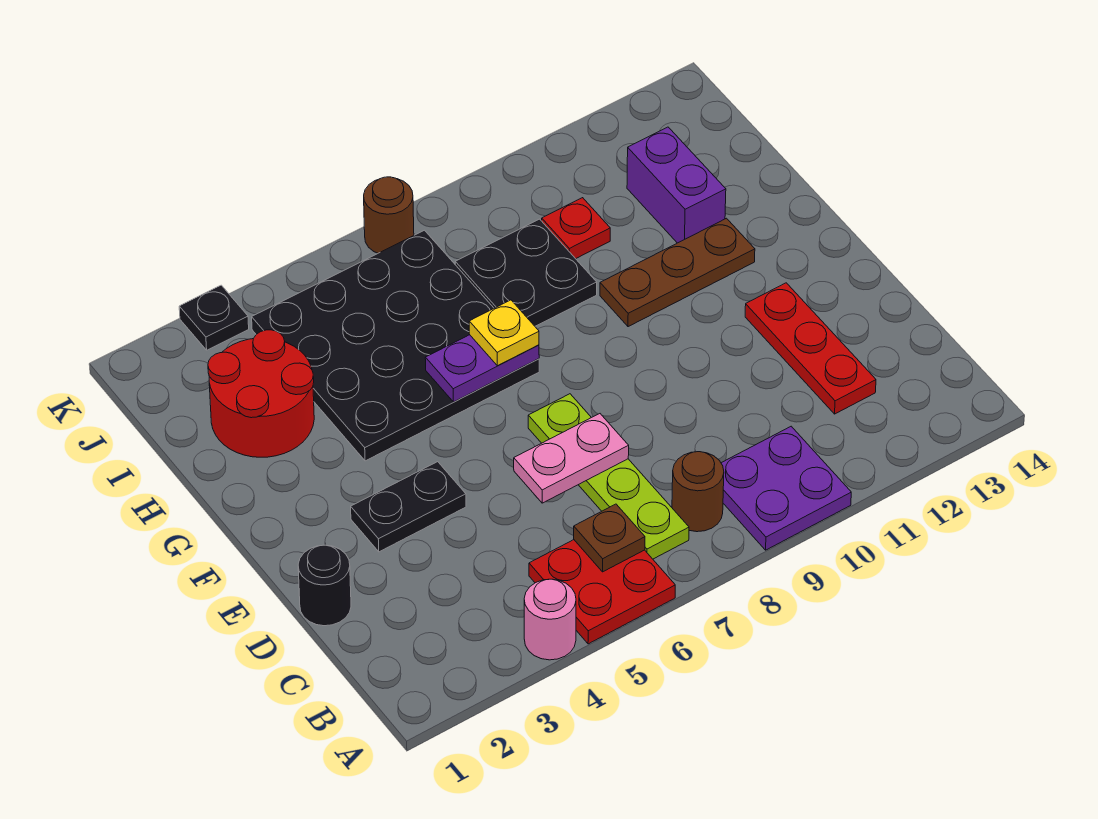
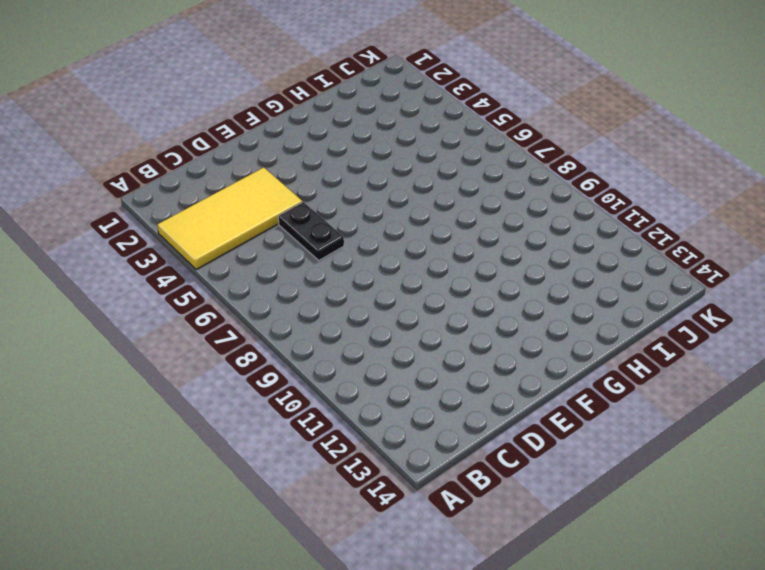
yellow tile A3:D4 level 1 -> pink round brick A4 level 1
black plate D5:D6 level 1 -> black plate E3:E4 level 1
none -> red plate A5:B6 level 1
none -> purple plate A9:B10 level 1
none -> lime plate B7:E7 level 1

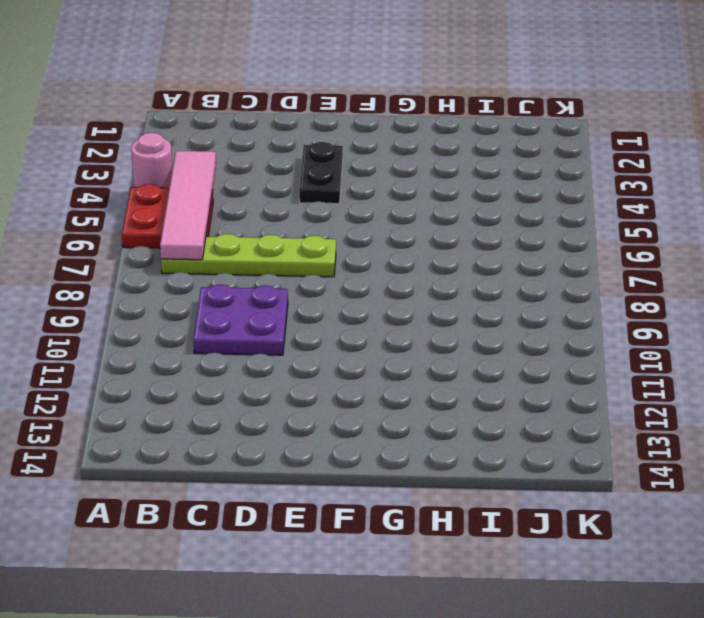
pink tile B4:B7 level 2 -> brown plate B6 level 2
purple plate C9:D10 level 1 -> purple plate A9:B10 level 1
none -> brown round brick B8 level 1
none -> red plate C12:E12 level 1
none -> black round brick D1 level 1

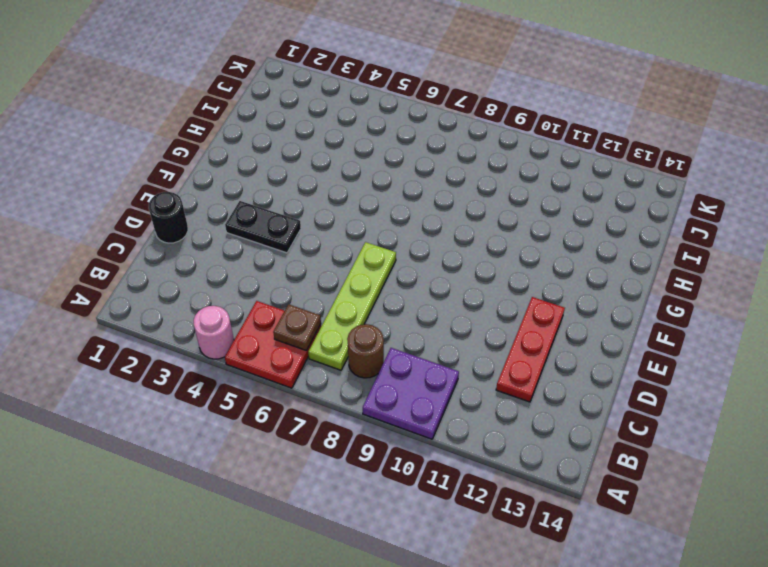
none -> black plate G4:J7 level 1
none -> brown plate G10:G12 level 1
none -> red round brick H2:I3 level 1

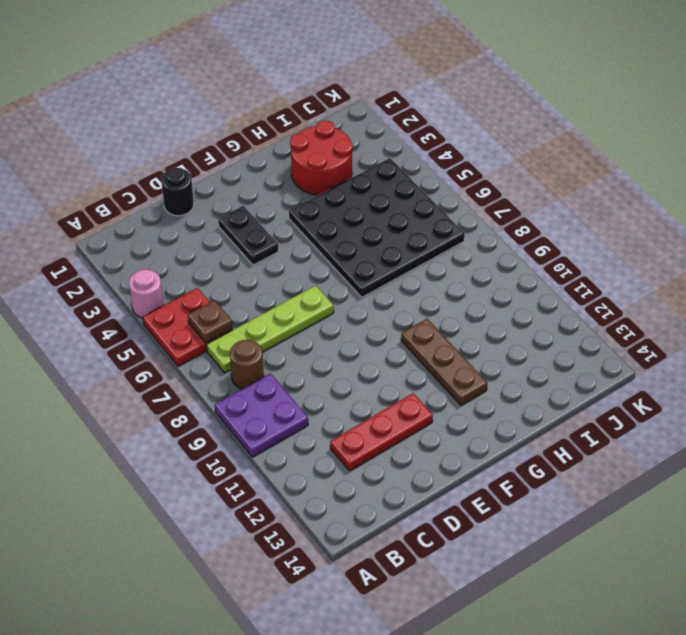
none -> black plate H8:I9 level 1
none -> purple brick H12:I12 level 1
none -> red plate I10 level 1

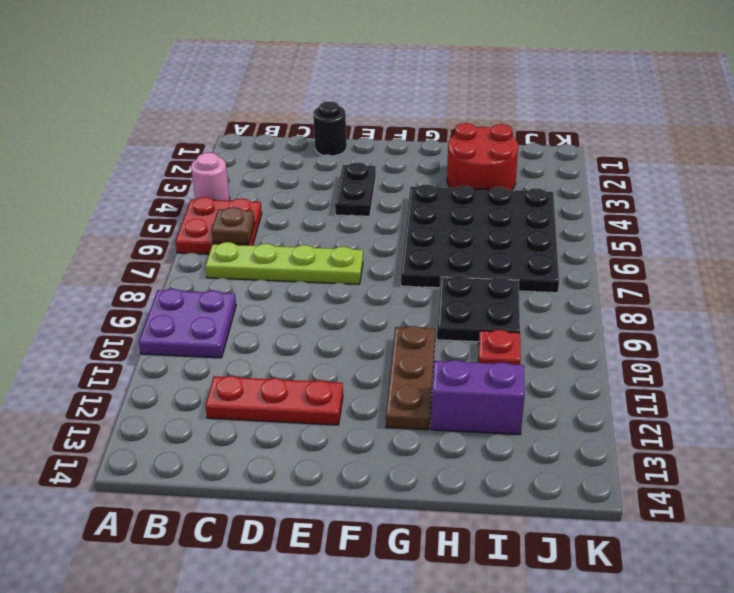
none -> brown round brick B8 level 1
none -> black plate K3 level 1
none -> brown round brick K7 level 1

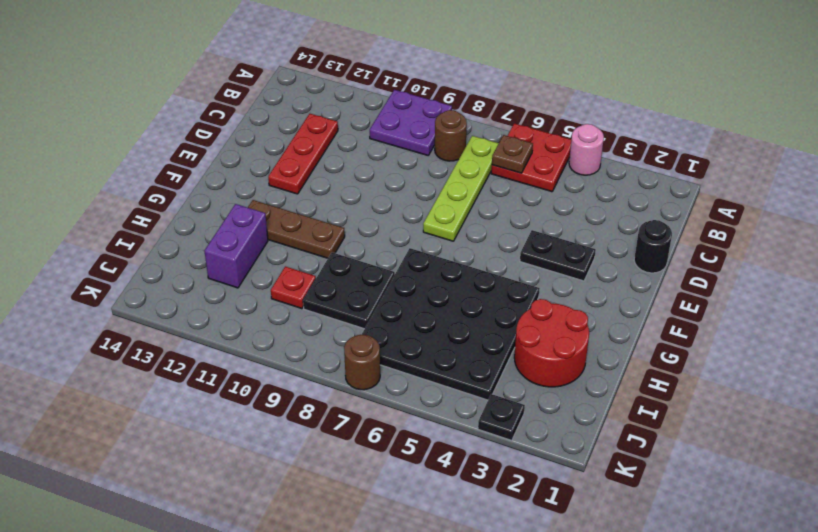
none -> pink plate D6:D7 level 2
none -> purple plate G6:G7 level 2
none -> yellow plate G7 level 3

